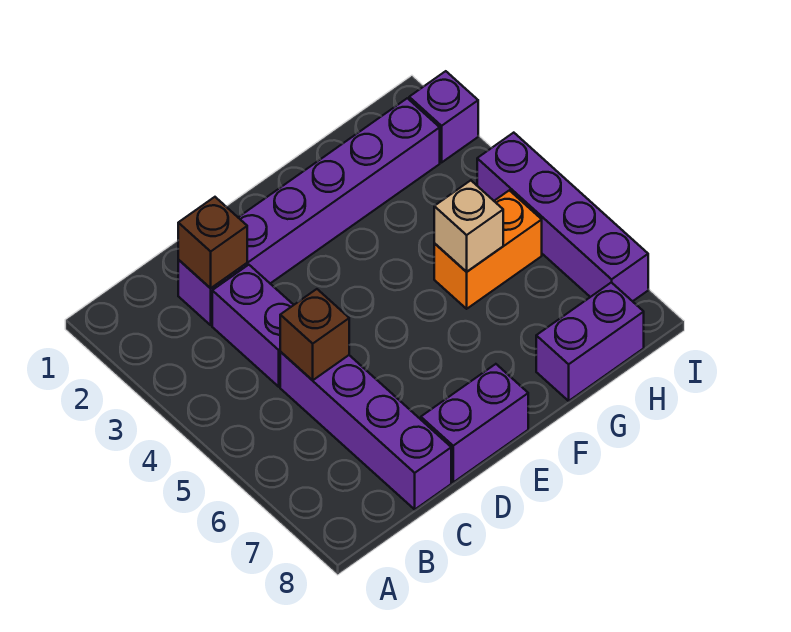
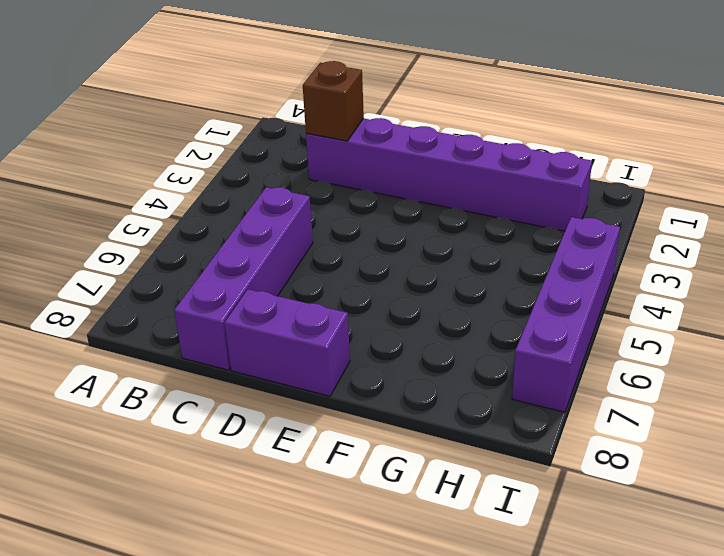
none -> purple brick C3:C4 level 1
none -> orange brick G5:H5 level 1

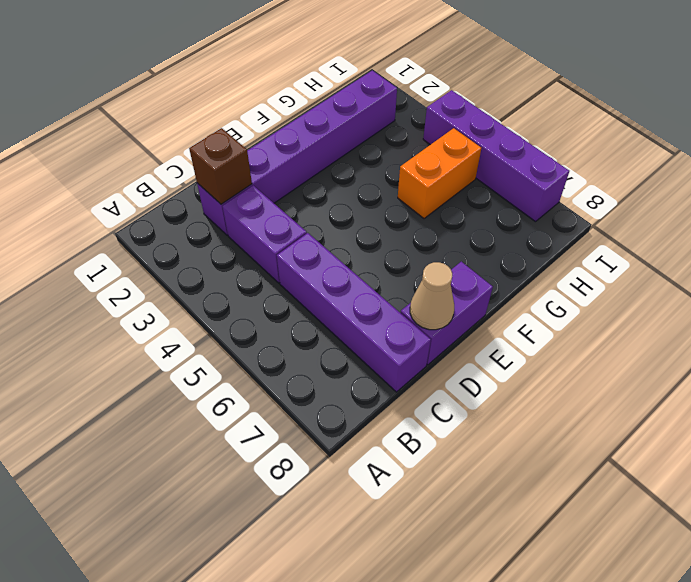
tan cone D8 level 2 -> none
none -> purple brick G8:H8 level 1
none -> purple brick I2 level 1

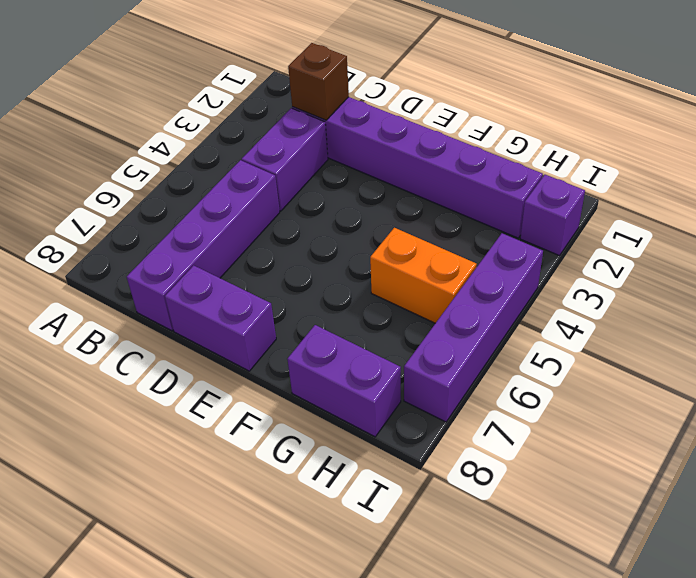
none -> brown brick C5 level 2
none -> tan brick G5 level 2

